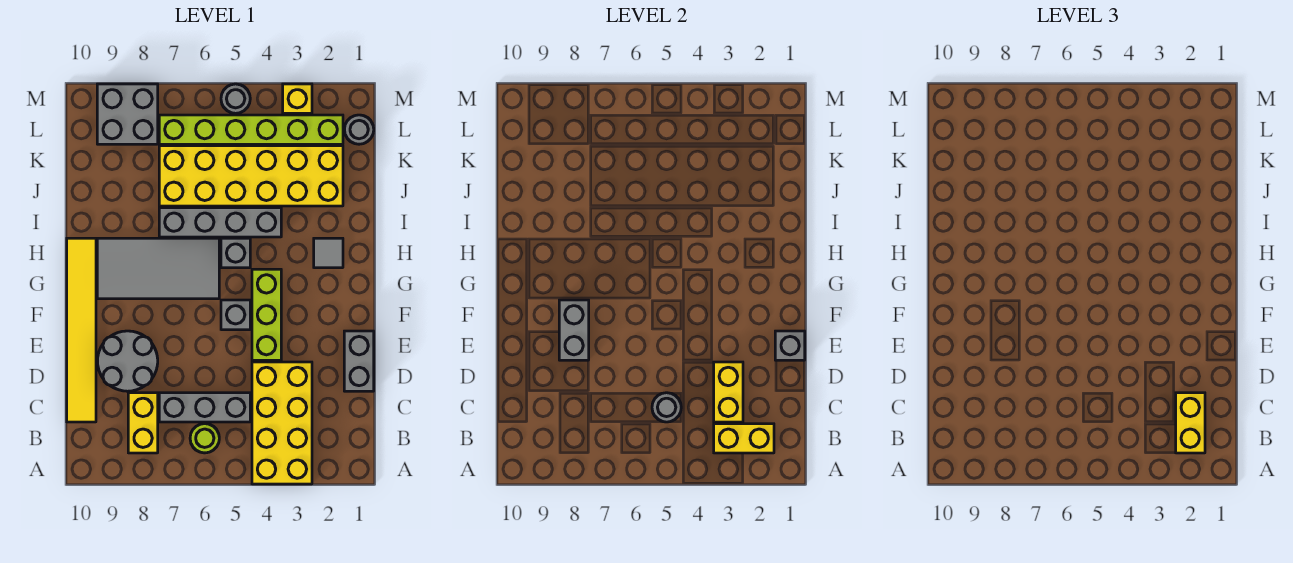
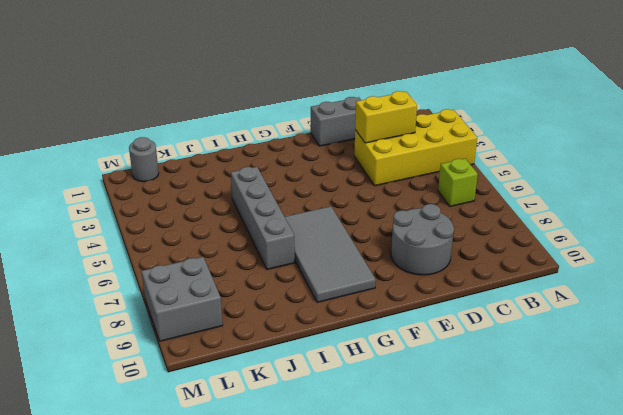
lime brick B6 level 1 -> lime round brick B6 level 1
none -> yellow brick B8:C8 level 1
none -> grey brick C5:C7 level 1
none -> yellow tile C10:H10 level 1

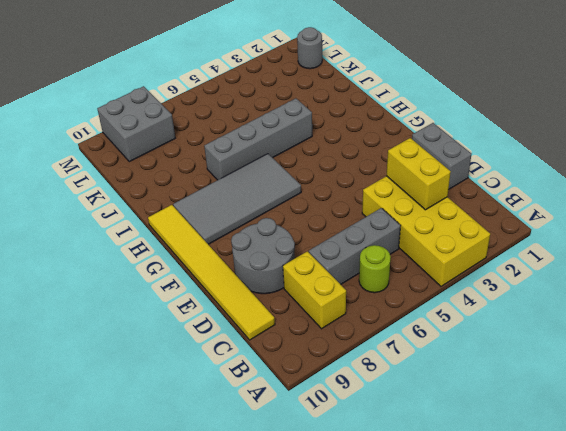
none -> lime brick E4:G4 level 1
none -> grey brick F5 level 1
none -> grey tile H2 level 1

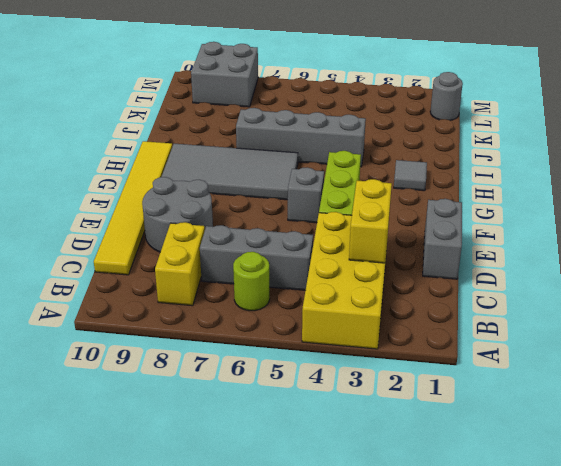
none -> grey brick H5 level 1
none -> yellow brick J2:K7 level 1
none -> lime brick L2:L7 level 1

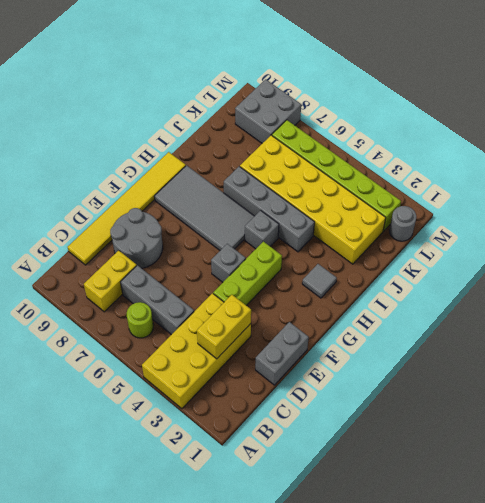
none -> yellow brick M3 level 1
none -> grey round brick M5 level 1
none -> yellow brick B2:B3 level 2

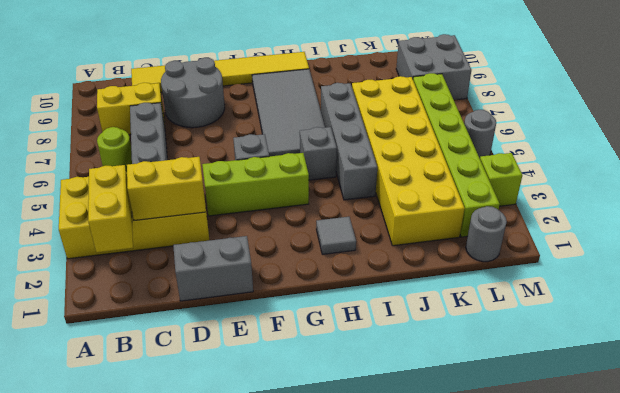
lime brick M3 level 1 -> yellow brick M3 level 1
none -> grey round brick C5 level 2
none -> grey brick E1 level 2
none -> grey brick E8:F8 level 2

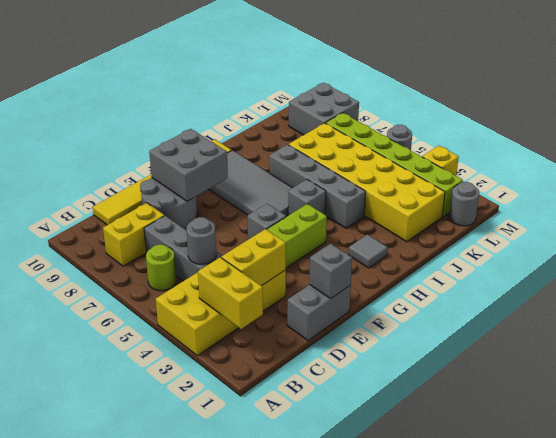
grey brick E8:F9 level 2 -> grey brick E8:F8 level 2
none -> yellow brick B2:C2 level 3

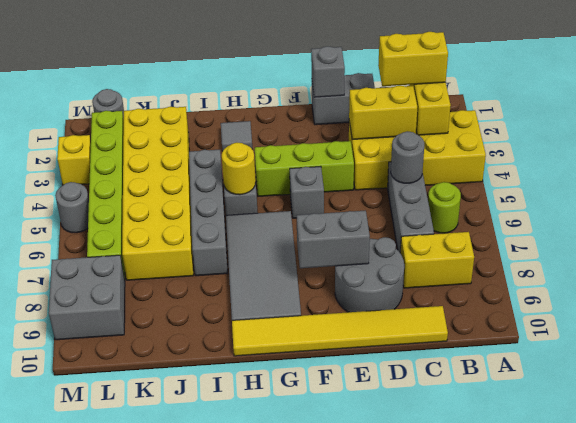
yellow round brick H5 level 2 -> none

